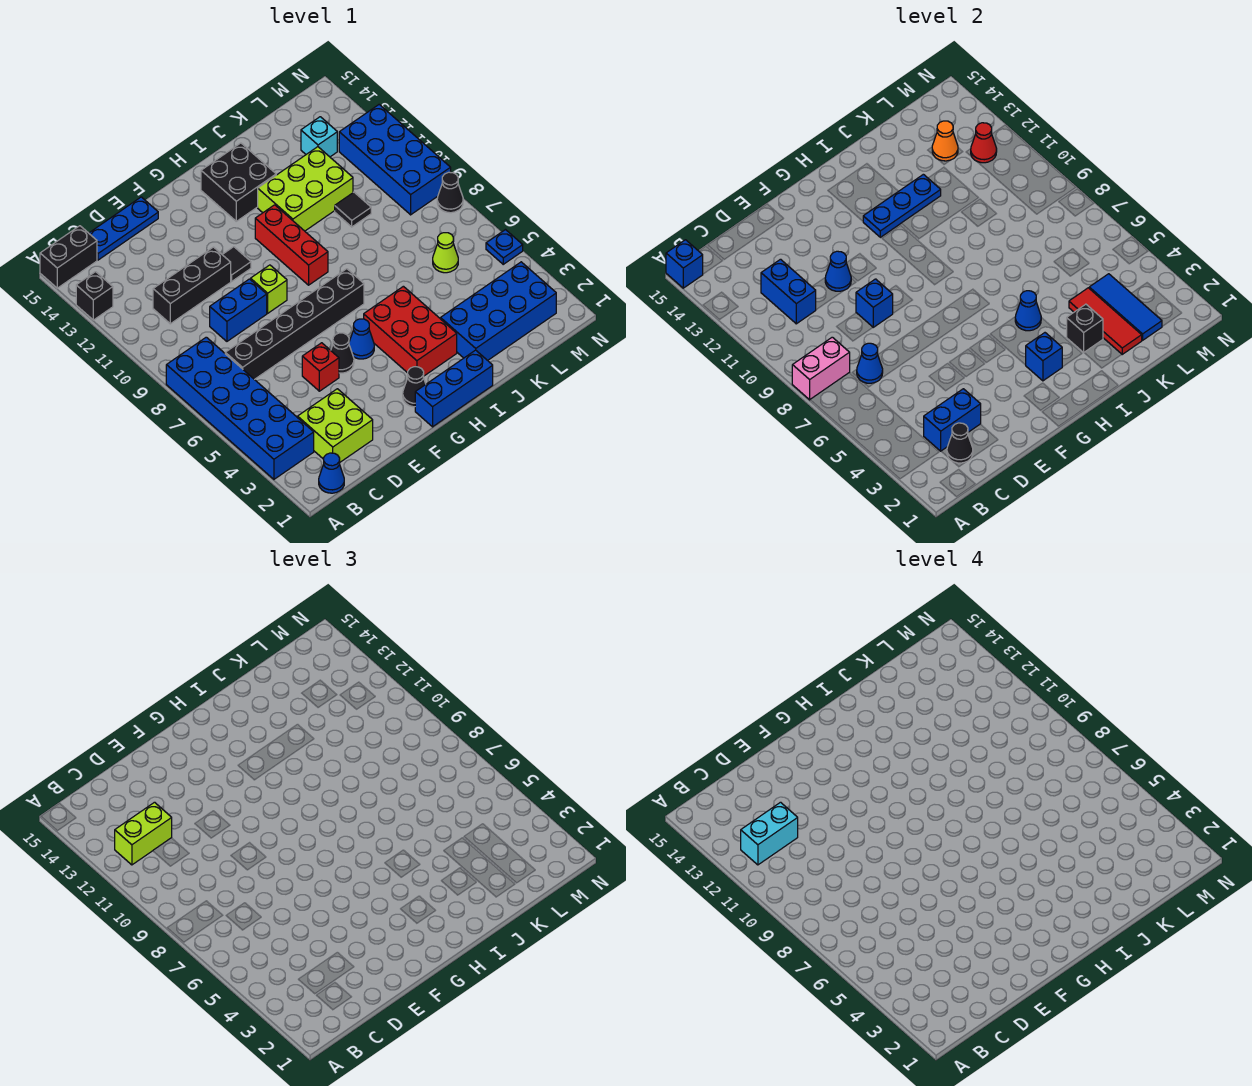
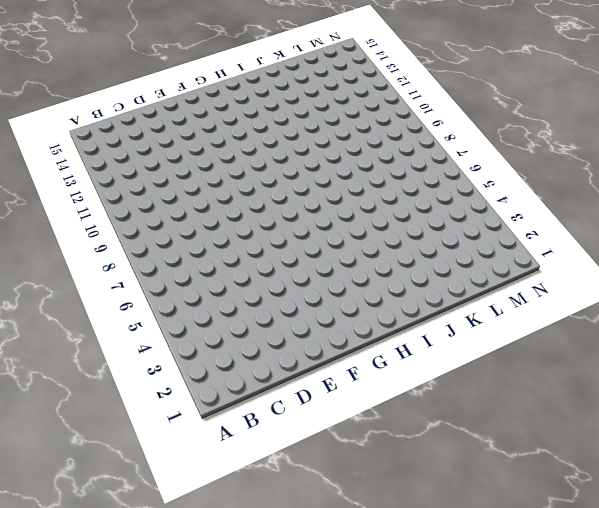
none -> blue brick A3:B8 level 1
none -> black brick A13 level 1
none -> black brick A15:B15 level 1
none -> blue cone B1 level 1

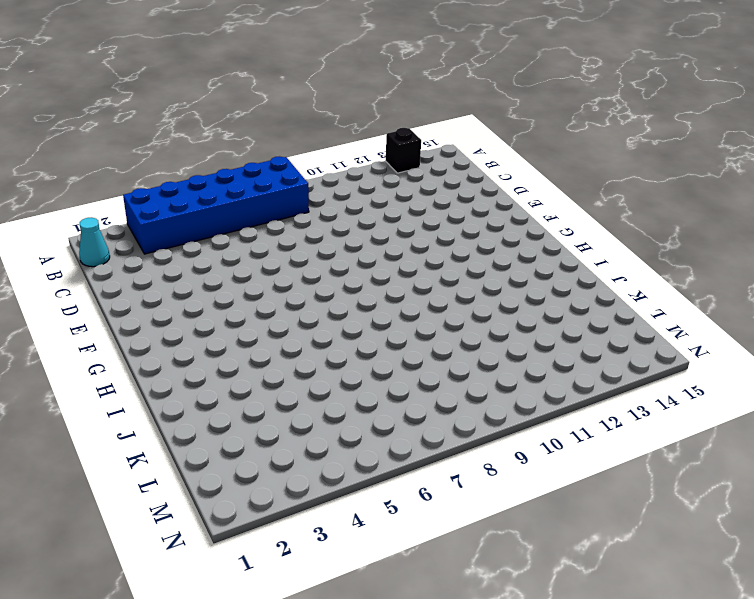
cyan cone B1 level 1 -> blue cone B1 level 1
none -> black brick A15:B15 level 1
none -> lime brick C2:D3 level 1
none -> black brick C7:H7 level 1
none -> black brick C11:E11 level 1

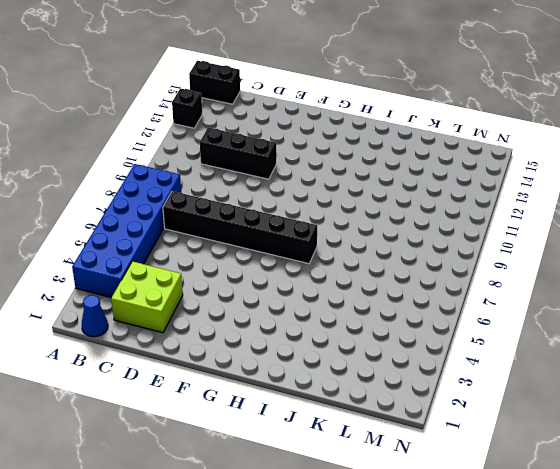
none -> blue plate C15:E15 level 1
none -> blue brick D9:E9 level 1
none -> red brick E5 level 1
none -> black cone F5 level 1

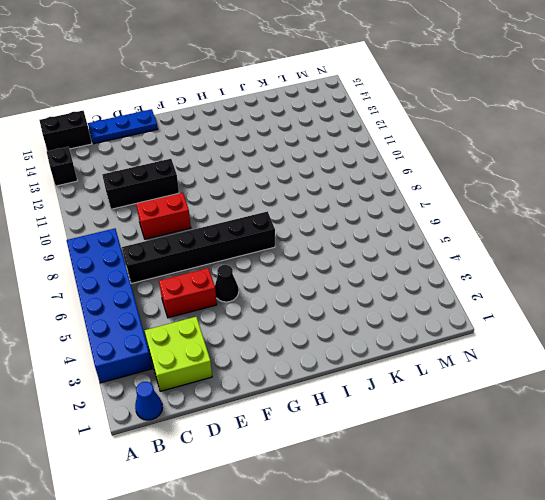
red brick D5:E5 level 1 -> red brick E5 level 1
red brick D9:E9 level 1 -> blue brick D9:E9 level 1
none -> lime brick F9 level 1
none -> black tile F11 level 1
none -> blue brick G1:I1 level 1
none -> black cone G2 level 1

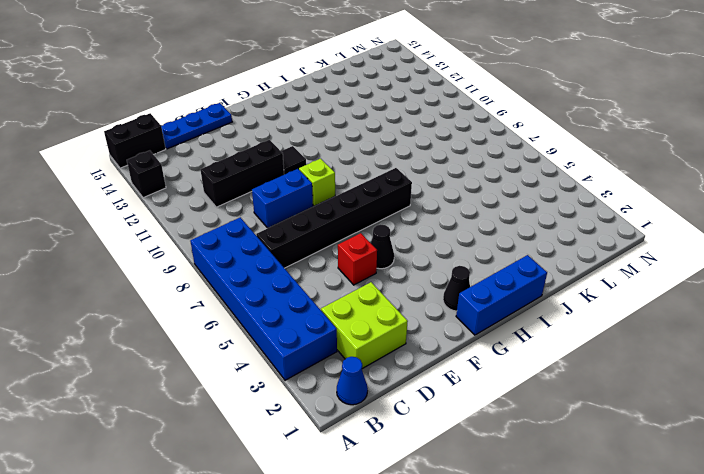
none -> blue cone G5 level 1
none -> red brick H3:I5 level 1
none -> red brick H9:H11 level 1
none -> black brick H13:I14 level 1

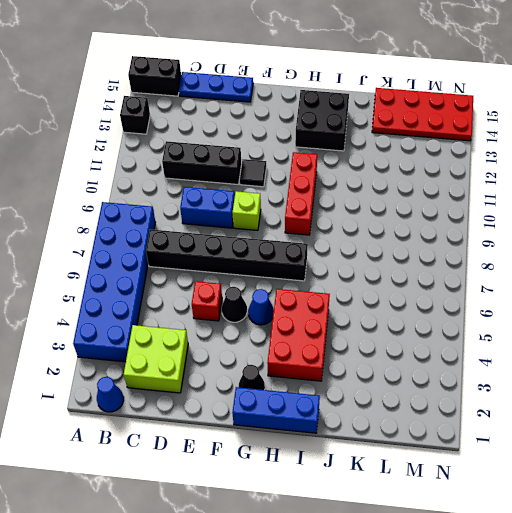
red plate K14:N15 level 1 -> none
none -> lime brick I11:K12 level 1
none -> blue brick J2:M3 level 1
none -> black tile K10 level 1
none -> lime cone L6 level 1

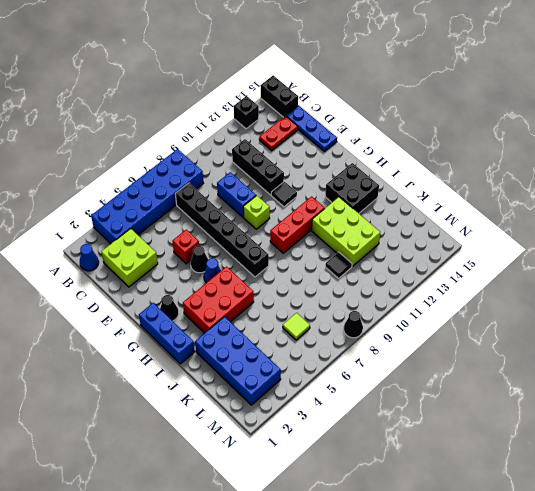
red plate C13:C14 level 1 -> none
lime tile L6 level 1 -> lime cone L6 level 1
none -> cyan brick L13 level 1
none -> blue brick M9:N12 level 1
none -> blue plate N5 level 1
none -> pink brick A8:B8 level 2

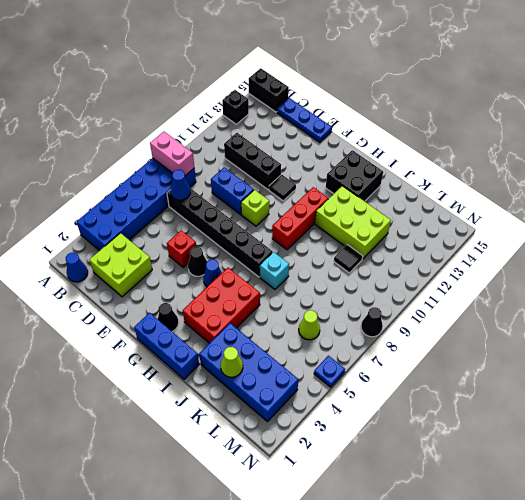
cyan brick I7 level 1 -> cyan brick L13 level 1
lime cone K2 level 2 -> red tile K2:K4 level 2
none -> blue brick M9:N12 level 1
none -> blue brick A15 level 2
none -> black cone C2 level 2
none -> blue brick C3:D3 level 2

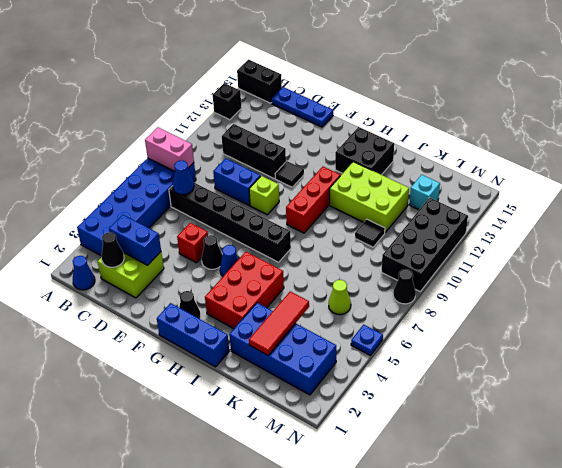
black brick M9:N12 level 1 -> blue brick M9:N12 level 1
none -> blue brick A15 level 2
none -> blue brick C11:C12 level 2
none -> blue brick E9 level 2
none -> blue cone E11 level 2

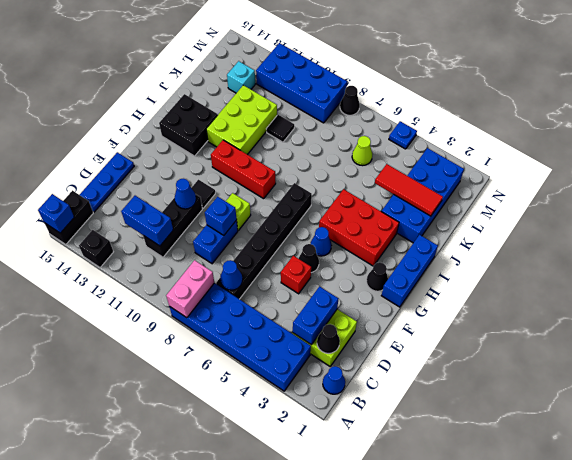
none -> blue brick H3 level 2
none -> blue plate H12:J12 level 2
none -> blue cone I5 level 2
none -> black brick J3 level 2

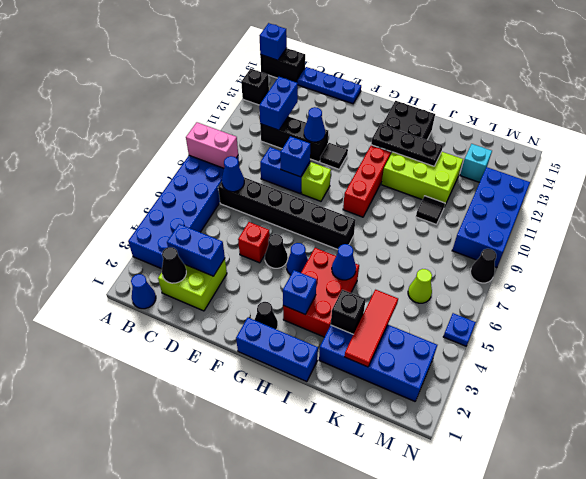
black plate H12:J12 level 2 -> blue plate H12:J12 level 2
none -> blue tile L2:L4 level 2
none -> orange cone L13 level 2
none -> red cone M12 level 2
none -> lime brick B12:C12 level 3

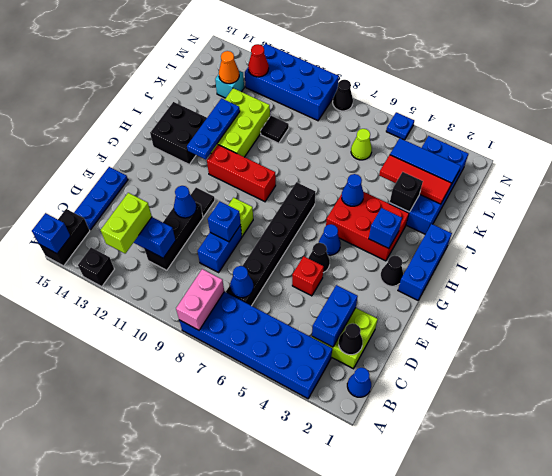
none -> cyan brick B12:C12 level 4

